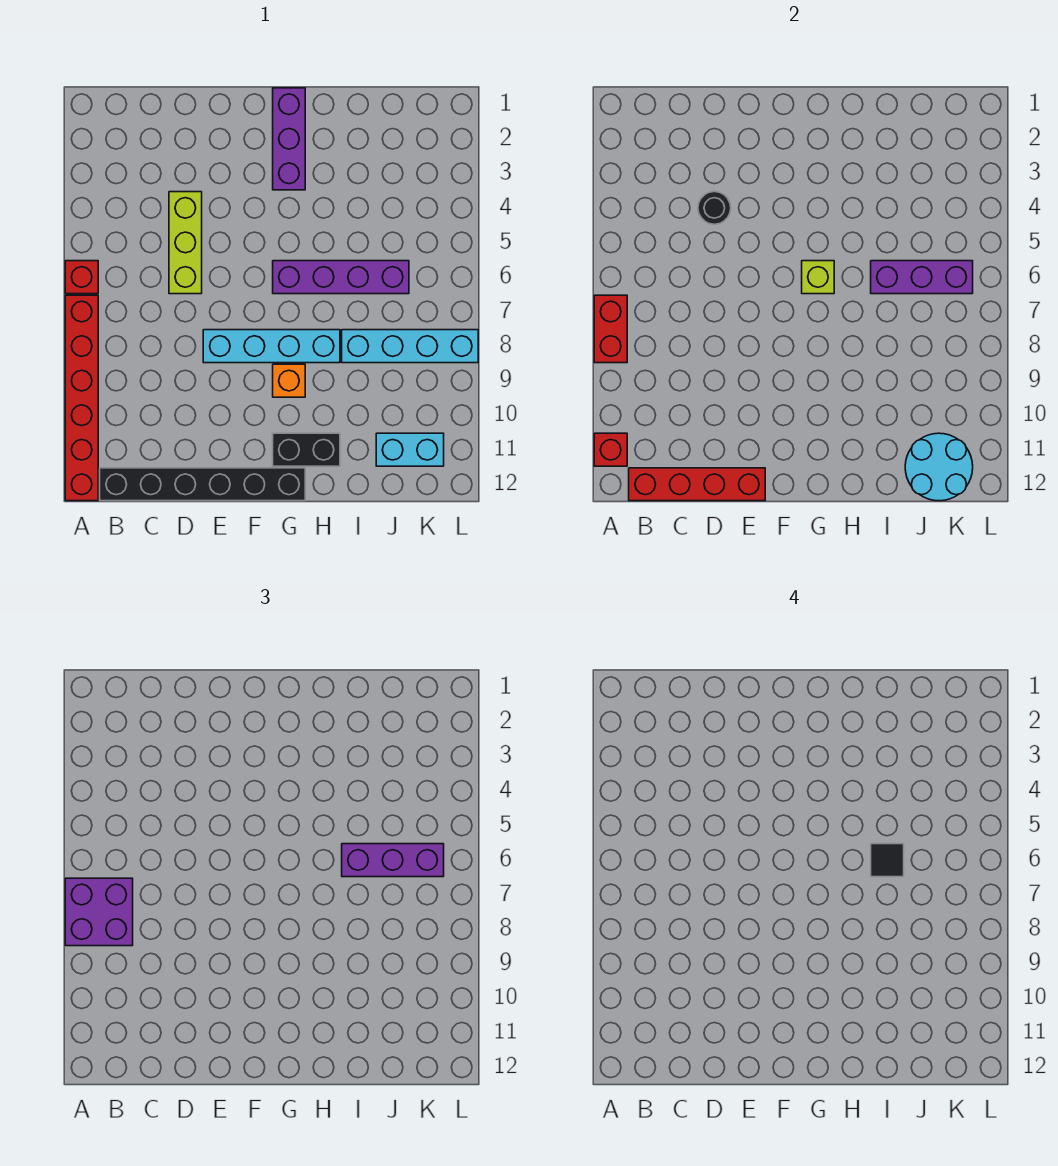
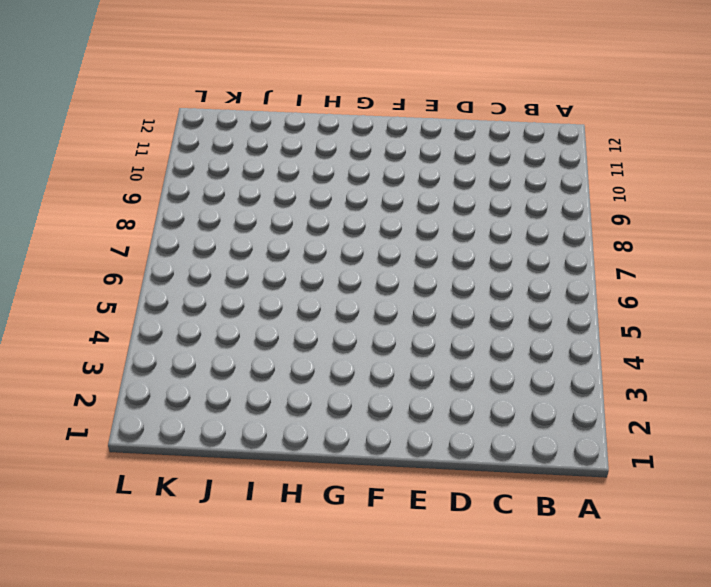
none -> red brick A6 level 1
none -> red brick A7:A12 level 1
none -> black brick B12:G12 level 1

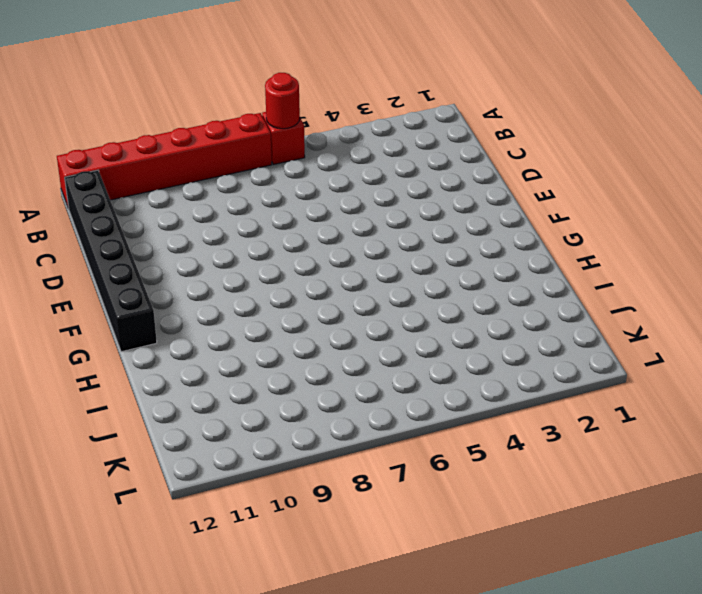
red round brick A6 level 2 -> none
none -> lime brick D4:D6 level 1
none -> cyan brick E8:H8 level 1
none -> purple brick G1:G3 level 1

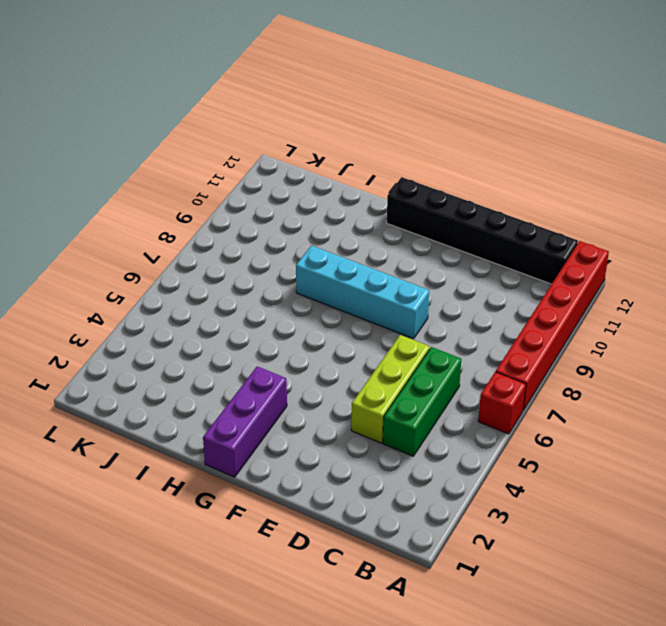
green brick C4:C6 level 1 -> none
none -> purple brick G6:J6 level 1
none -> orange brick G9 level 1
none -> black brick G11:H11 level 1

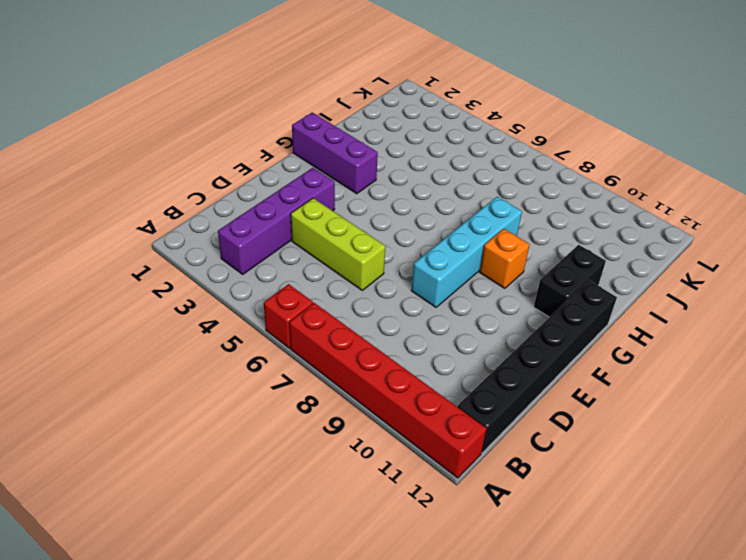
purple brick B3:E3 level 1 -> purple brick G6:J6 level 1
none -> cyan brick I8:L8 level 1
none -> cyan brick J11:K11 level 1
none -> red brick A7:A8 level 2

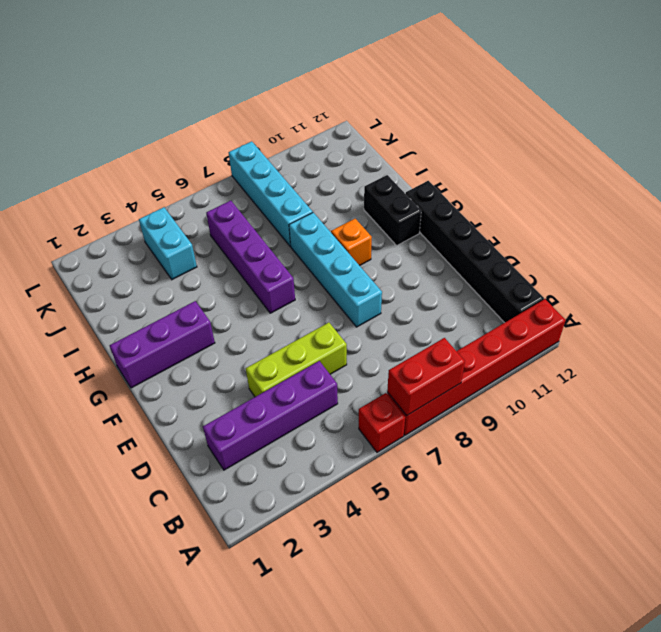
purple brick C2:C5 level 1 -> none
cyan brick J4:K4 level 1 -> cyan brick J11:K11 level 1
none -> red brick A11 level 2
none -> red brick B12:E12 level 2
none -> black round brick D4 level 2

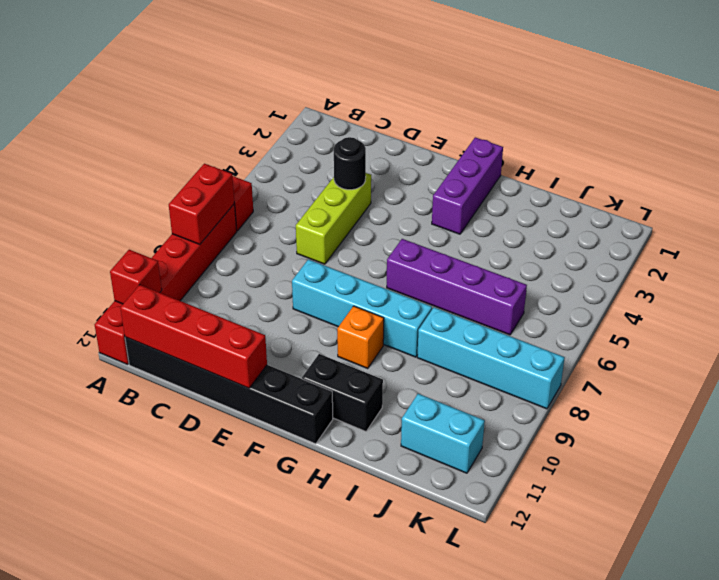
none -> lime brick G6 level 2
none -> purple brick I6:K6 level 2
none -> cyan round brick J11:K12 level 2

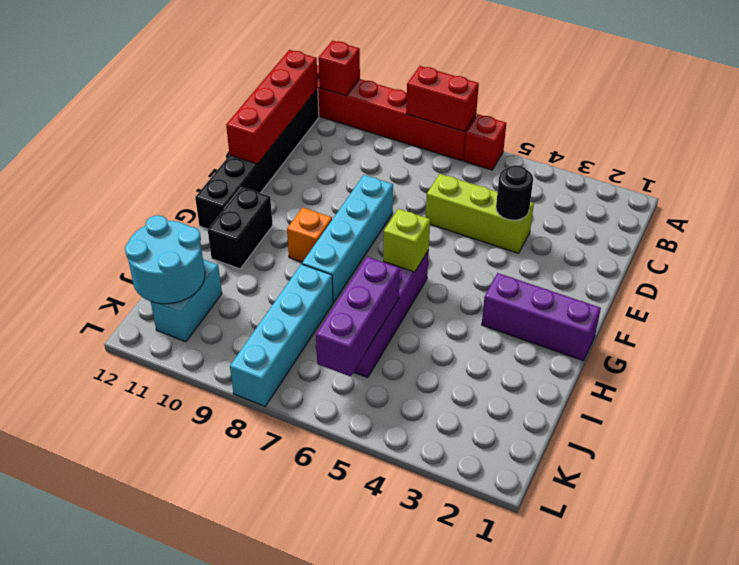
none -> purple brick A7:B8 level 3
none -> purple brick I6:K6 level 3
none -> black tile I6 level 4

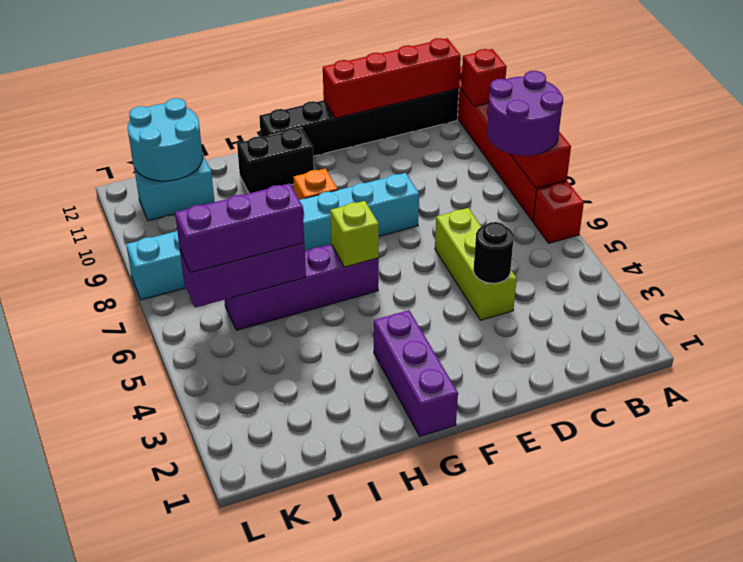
purple round brick A7:B8 level 3 -> purple brick A7:B8 level 3
none -> black tile I6 level 4

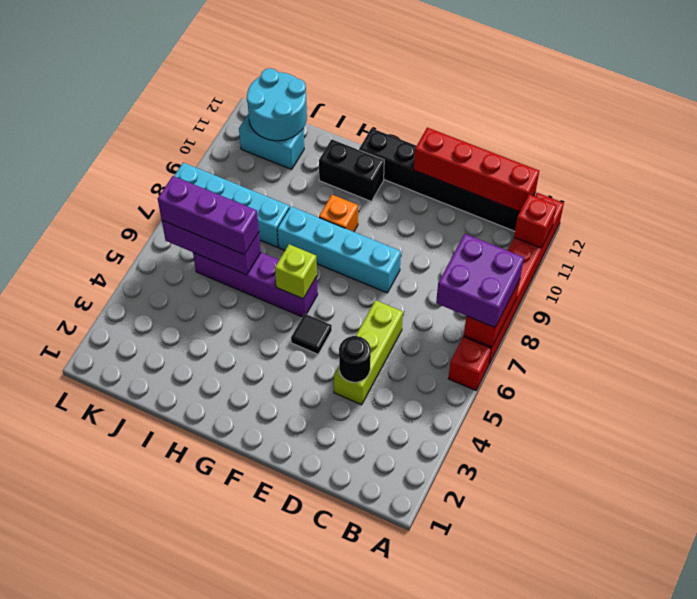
black tile F5 level 1 -> black tile I6 level 4
none -> purple brick G1:G3 level 1

